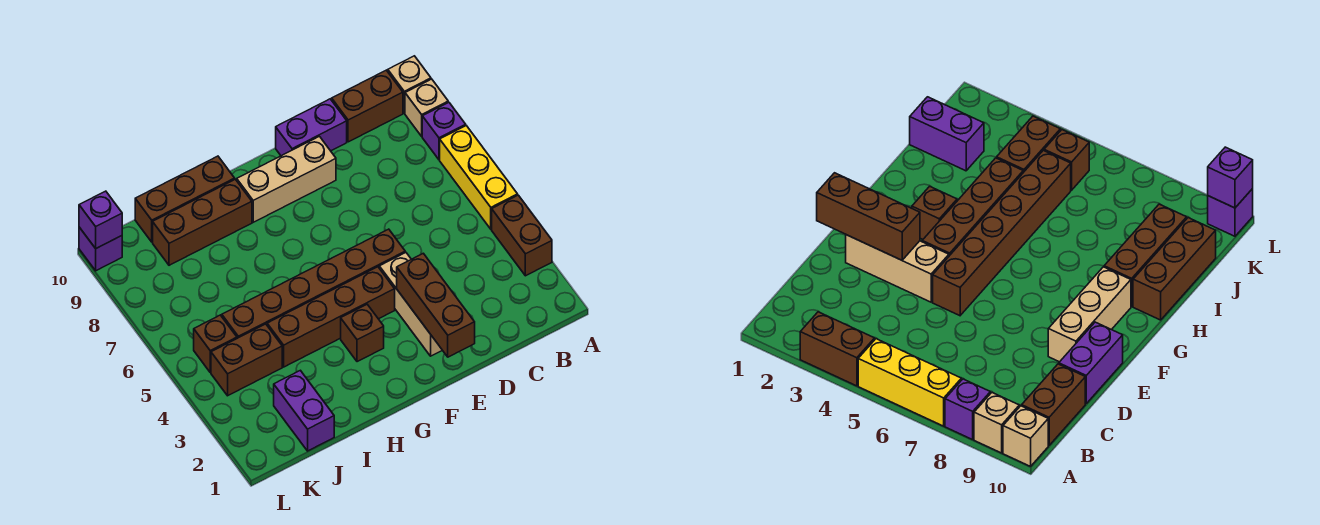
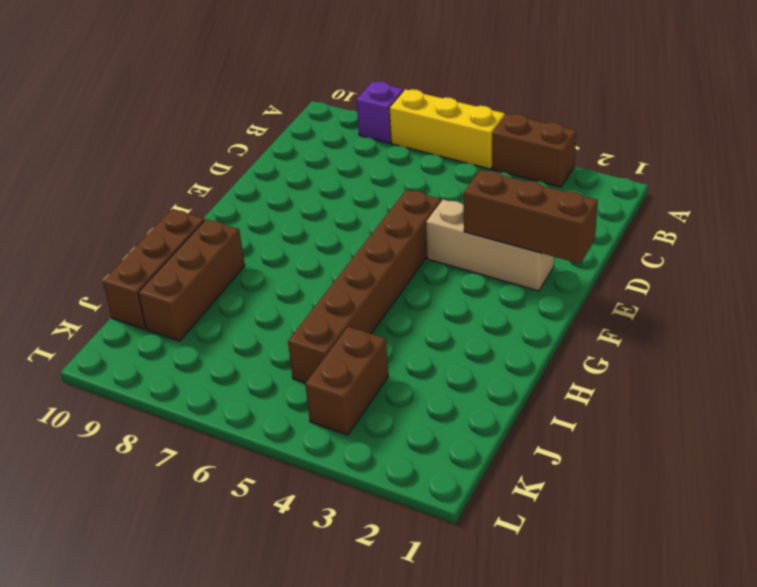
none -> tan brick A9 level 1
none -> tan brick A10 level 1
none -> brown brick B10:C10 level 1

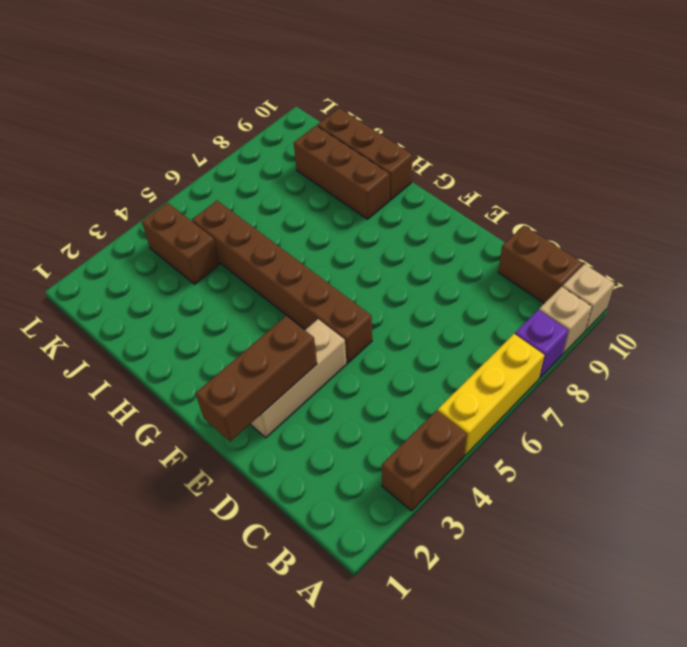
none -> purple brick D10:E10 level 1
none -> tan brick E9:G9 level 1
none -> brown brick F4:I4 level 1

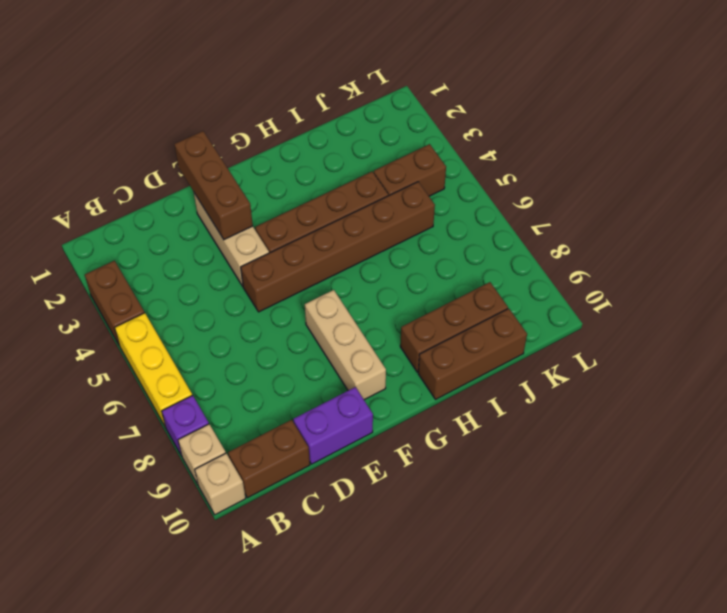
tan brick F7:F9 level 1 -> tan brick E9:G9 level 1
none -> brown brick G3 level 1
none -> purple brick J1:J2 level 1
none -> brown brick K5 level 1

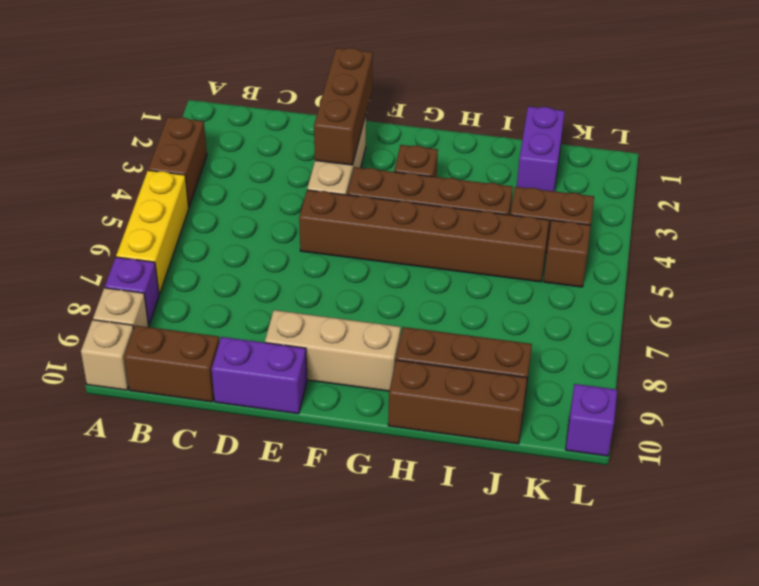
none -> purple brick L10 level 2

